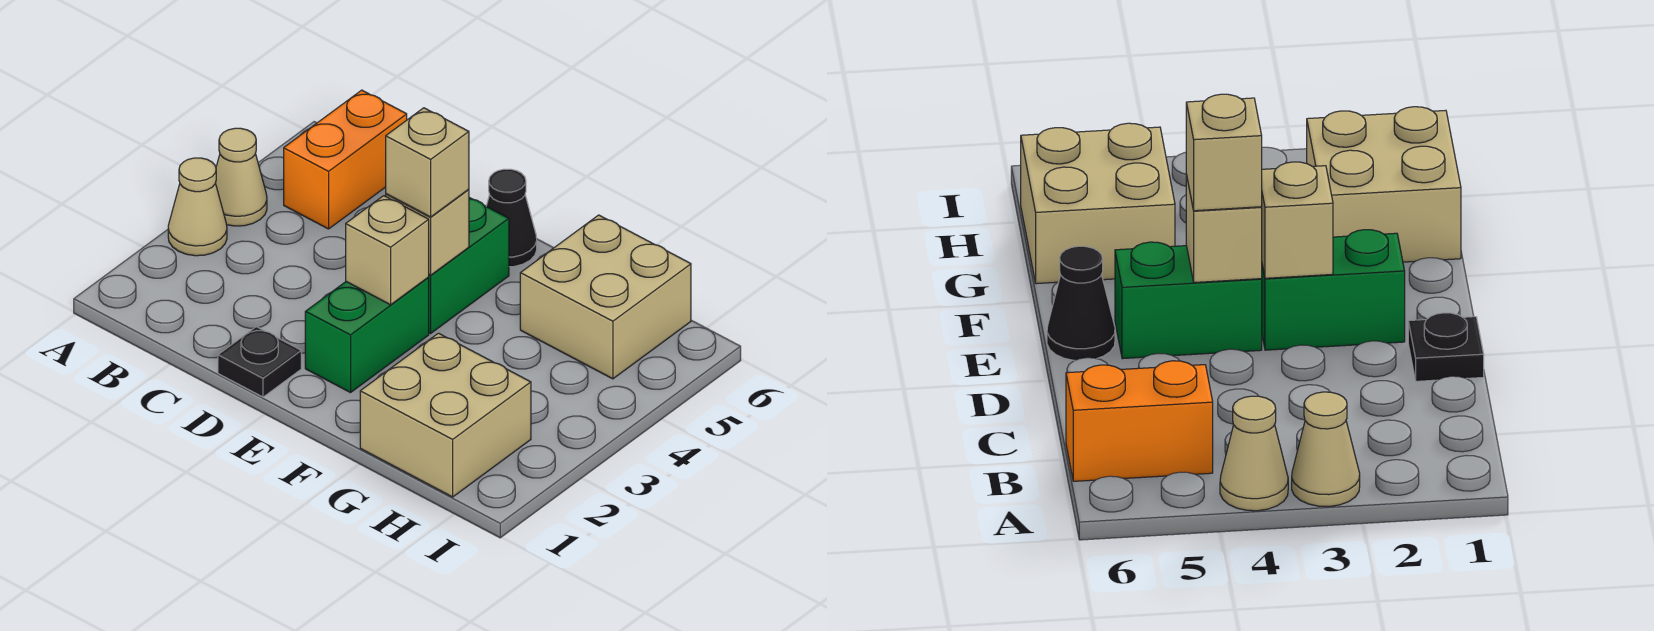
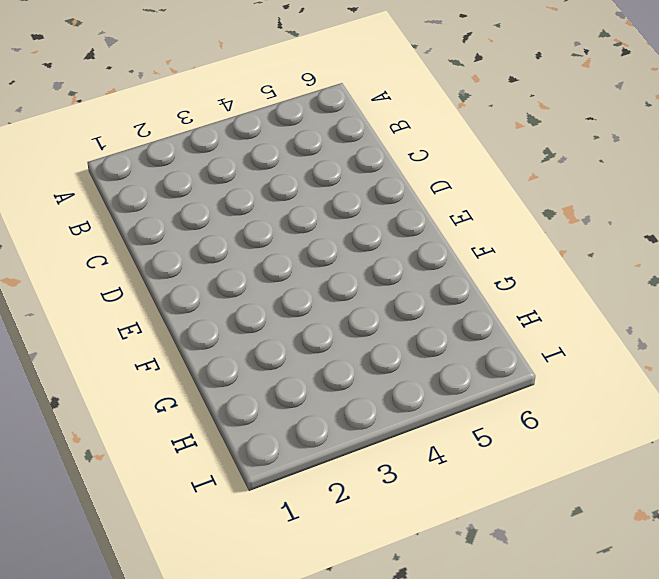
none -> tan cone A3 level 1
none -> tan cone A4 level 1
none -> orange brick B5:B6 level 1

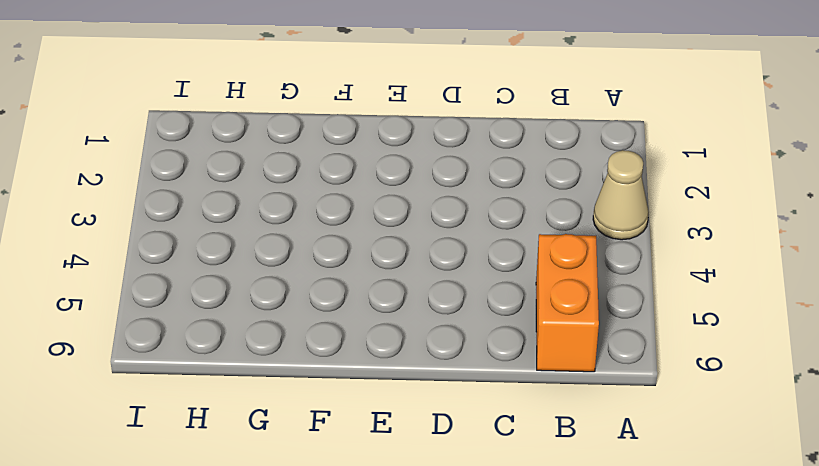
none -> tan cone A4 level 1
none -> black plate D1 level 1
none -> green brick E2:E3 level 1

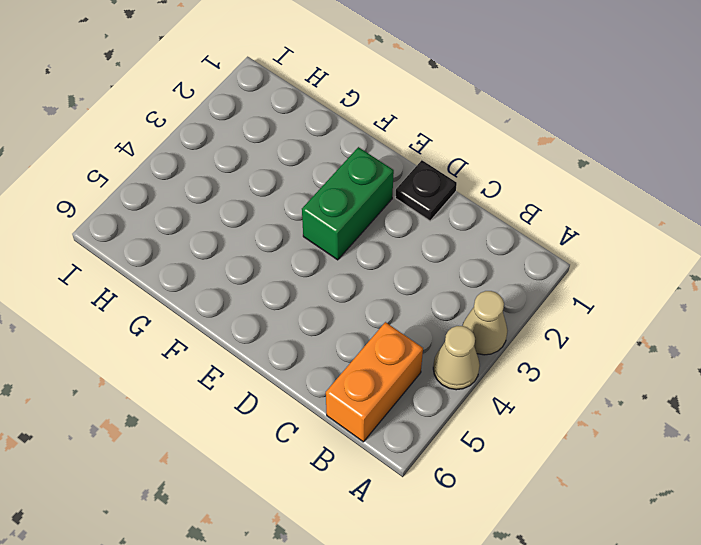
none -> green brick E4:E5 level 1
none -> black cone E6 level 1
none -> tan brick G1:H2 level 1

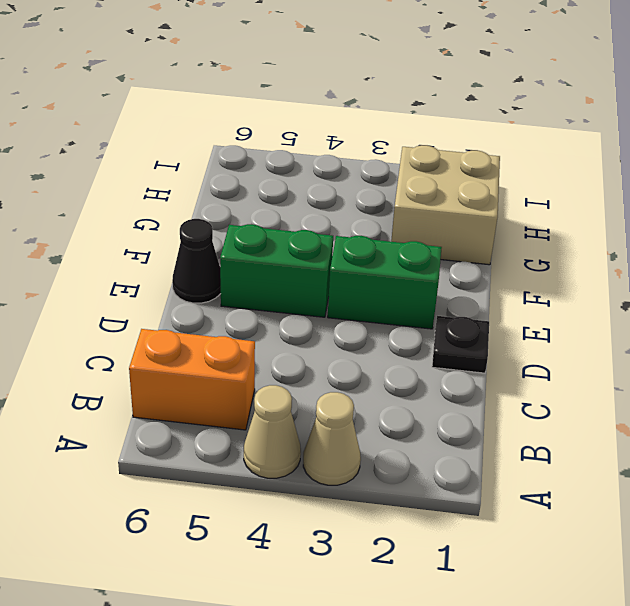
none -> tan brick G5:H6 level 1
none -> tan brick E3 level 2
none -> tan brick E4 level 2

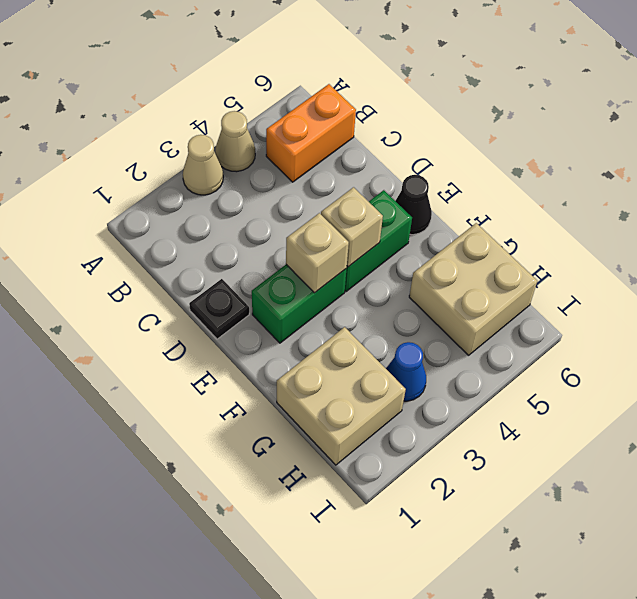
blue cone H3 level 1 -> none
none -> tan brick E4 level 3

